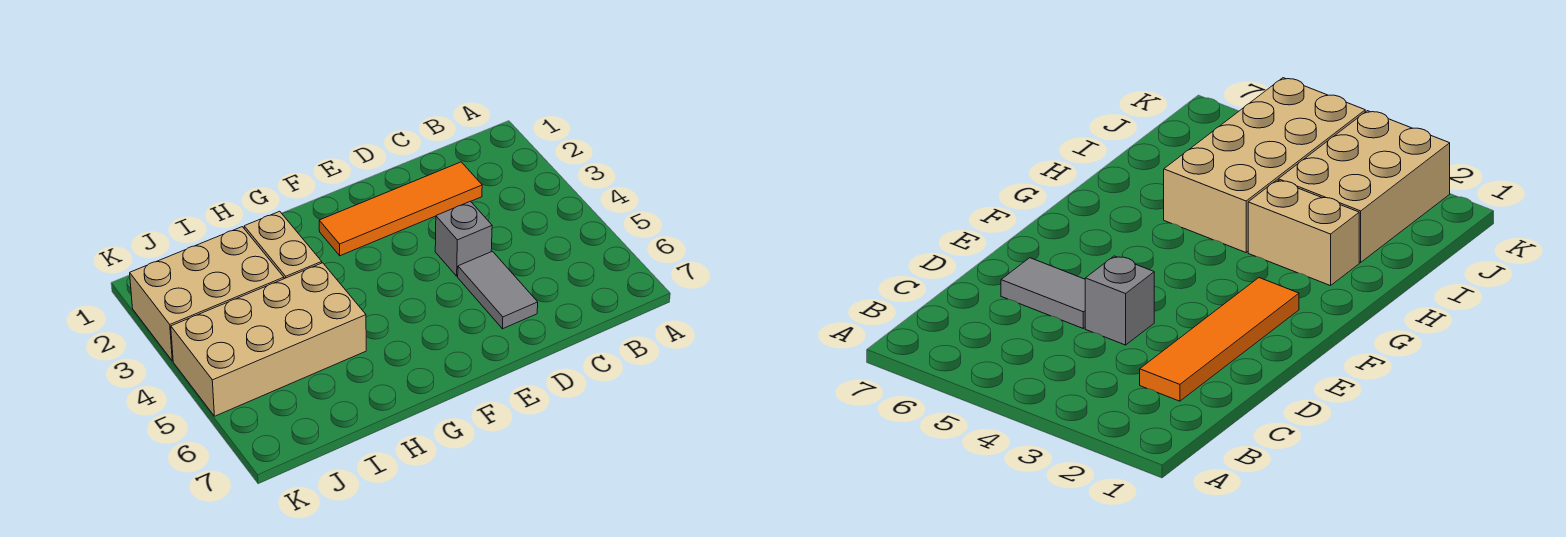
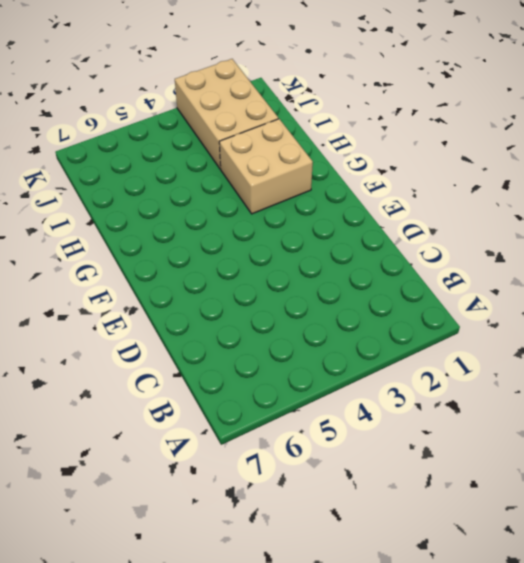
tan brick G2:H3 level 1 -> tan brick H2:H3 level 1
none -> orange tile C2:F2 level 1
none -> grey brick D4 level 1

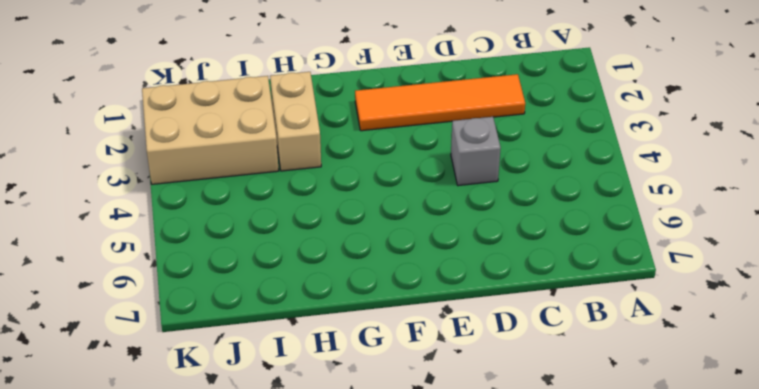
none -> grey tile D5:D6 level 1
none -> tan brick H4:K5 level 1

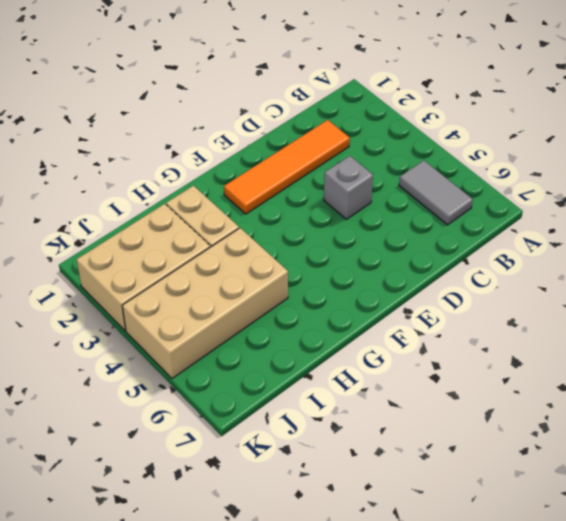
grey tile B5:B6 level 1 -> grey tile D5:D6 level 1

